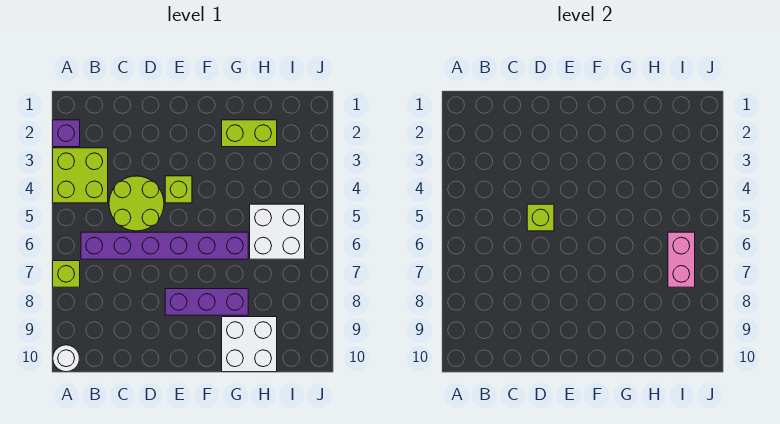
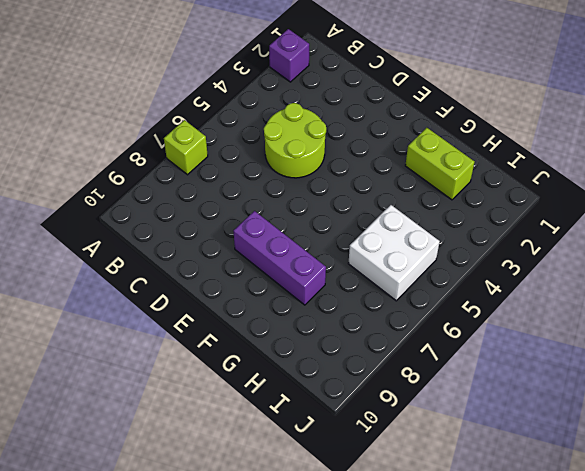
none -> lime brick A3:B4 level 1
none -> white round brick A10 level 1
none -> purple brick B6:G6 level 1

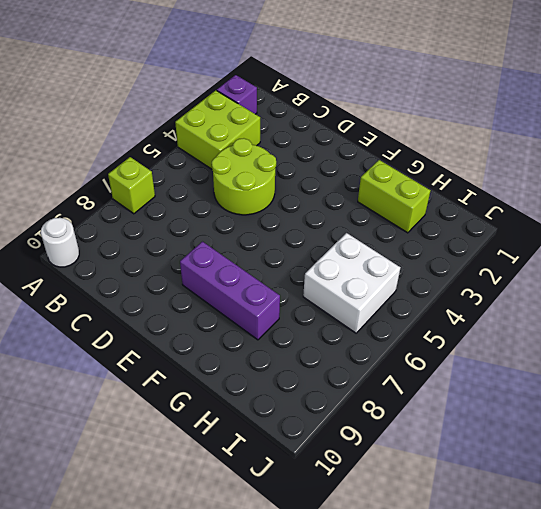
none -> purple brick B6:G6 level 1
none -> lime brick E4 level 1
none -> white brick G9:H10 level 1

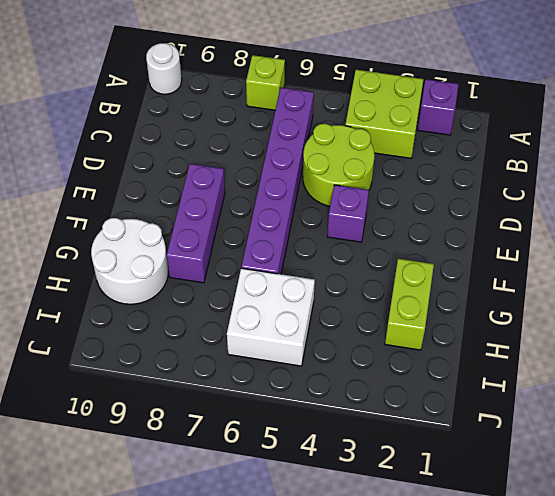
purple brick E4 level 1 -> lime brick E4 level 1
white round brick G9:H10 level 1 -> white brick G9:H10 level 1
none -> lime brick D5 level 2
none -> pink brick I6:I7 level 2

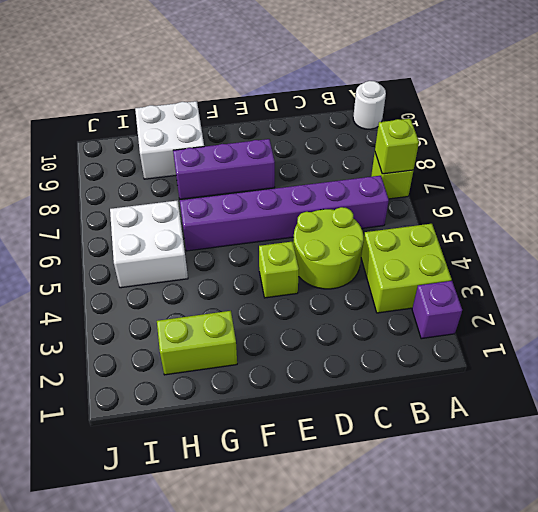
lime brick A7 level 2 -> lime brick D5 level 2
none -> pink brick I6:I7 level 2

